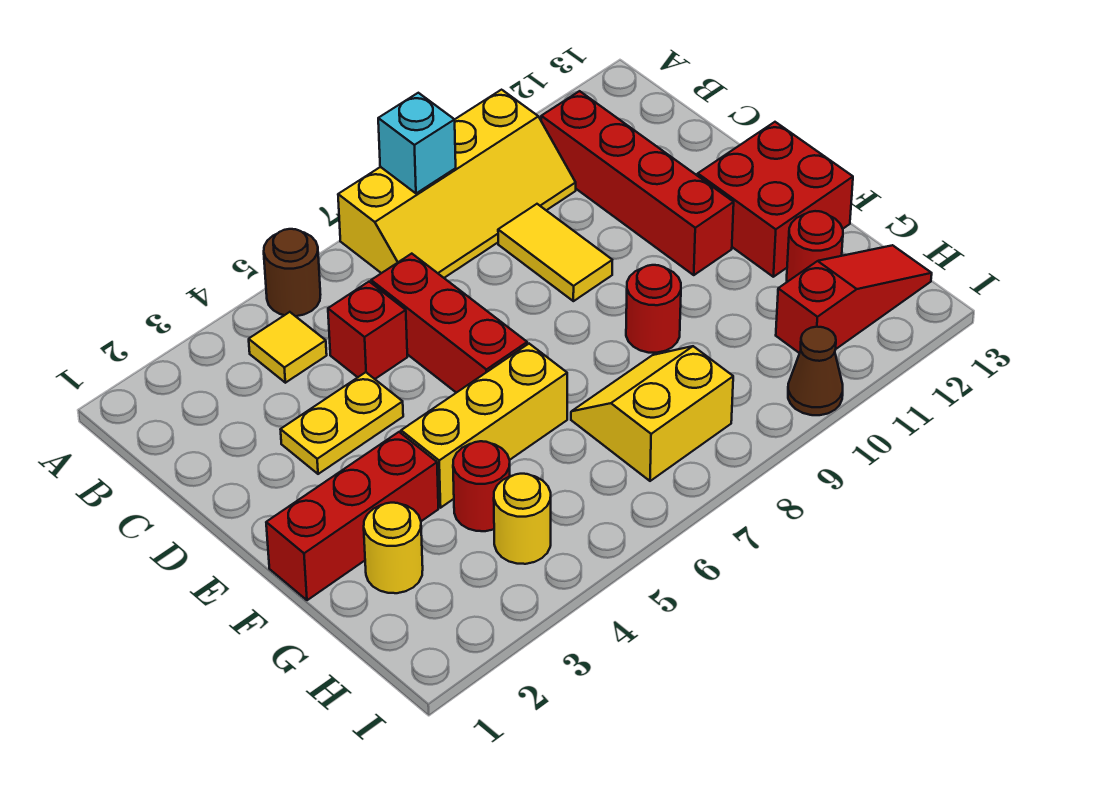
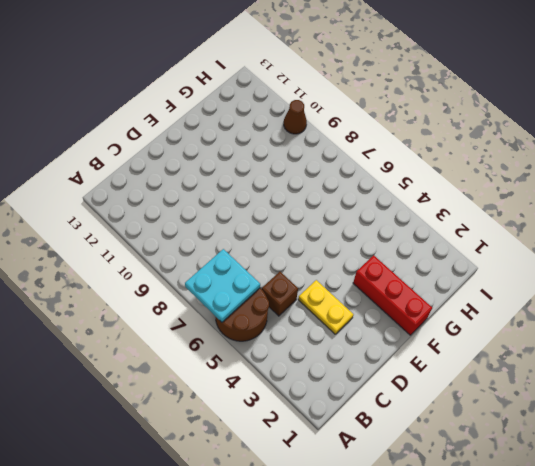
brown round brick A5:B6 level 1 -> brown round brick A5 level 1
cyan plate A6:B7 level 2 -> none
brown brick C5 level 1 -> red brick C5 level 1
none -> yellow slope A7:B10 level 1 top A
none -> yellow tile B4 level 1
none -> red brick B11:E11 level 1

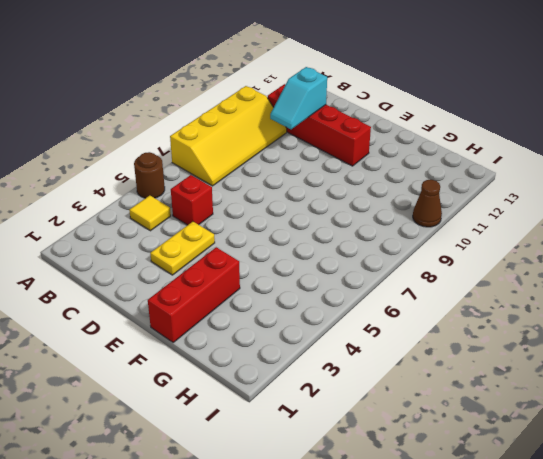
cyan slope C10:C11 level 2 top 11 -> none
none -> red brick C6:E6 level 1
none -> yellow tile C9:D9 level 1
none -> red brick E12:F13 level 1

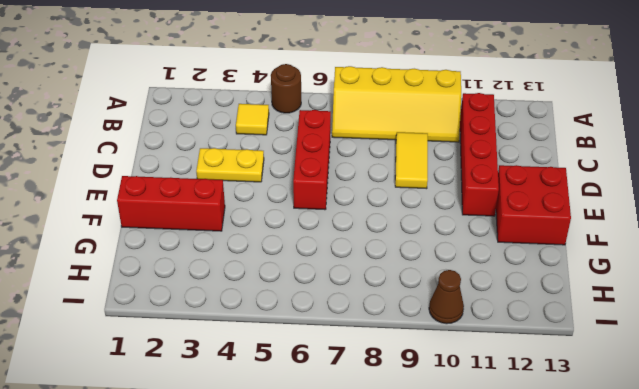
none -> red brick C5 level 1
none -> yellow brick F4:F6 level 1
none -> red round brick F9 level 1

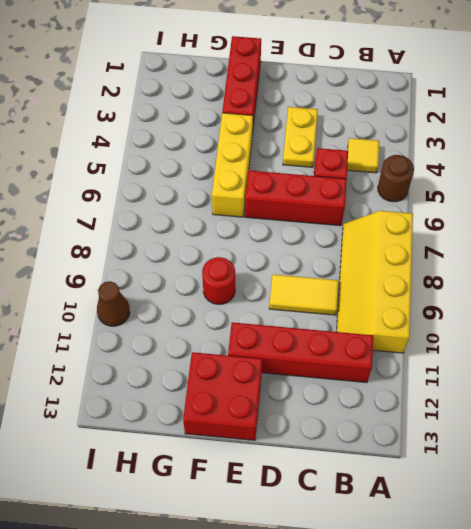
none -> yellow round brick G2 level 1
none -> red round brick G4 level 1
none -> yellow slope G7:H8 level 1 top H

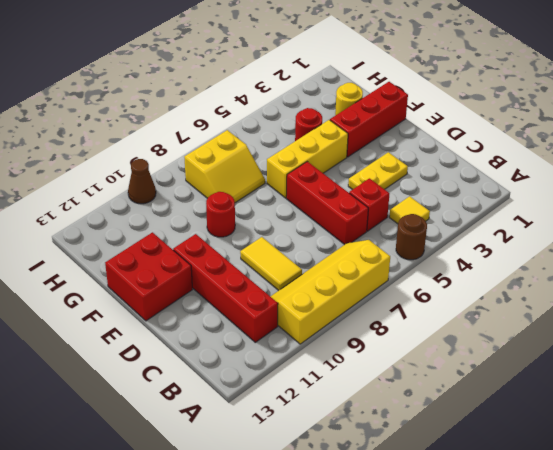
none -> red round brick G12 level 1
none -> yellow round brick H4 level 1
none -> red slope H11:H13 level 1 top 11

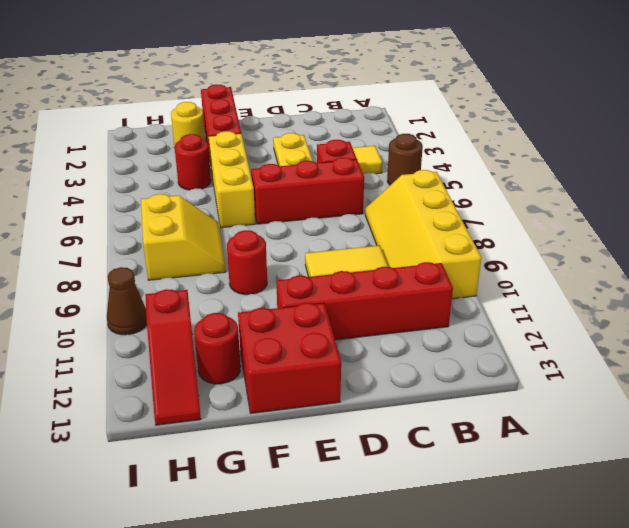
none -> yellow round brick H4 level 1
none -> cyan brick A8 level 2

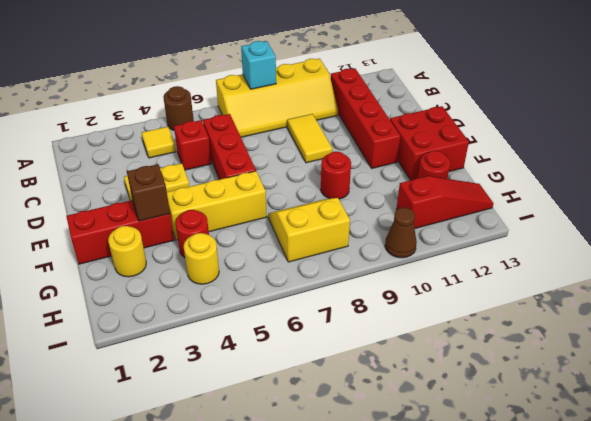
brown brick F3 level 2 -> none

